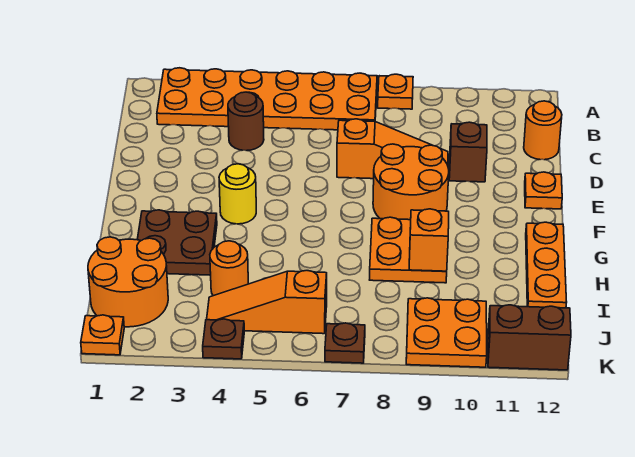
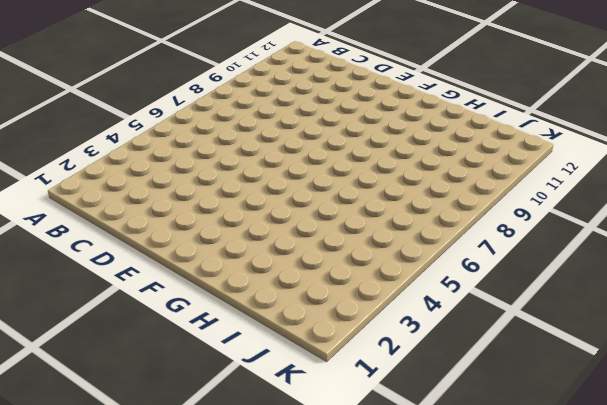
none -> orange plate A2:B7 level 1
none -> orange plate A8 level 1
none -> brown round brick C4 level 1

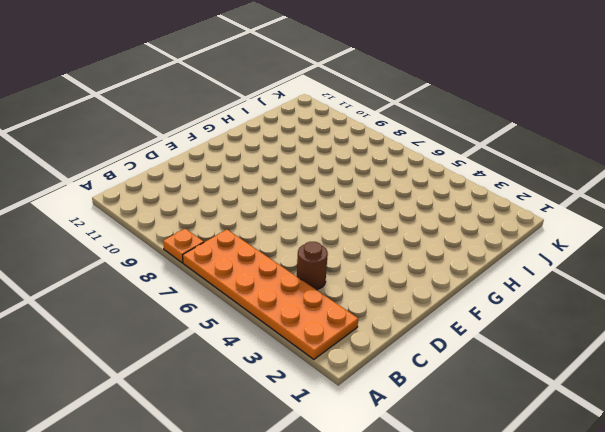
none -> orange round brick C12 level 1
none -> orange slope D7:D9 level 1 top 7
none -> brown brick D10 level 1

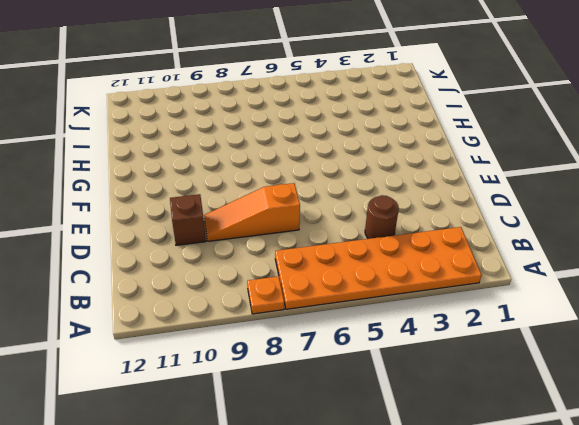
none -> orange round brick C12 level 1
none -> orange round brick E8:F9 level 1
none -> orange plate E12 level 1

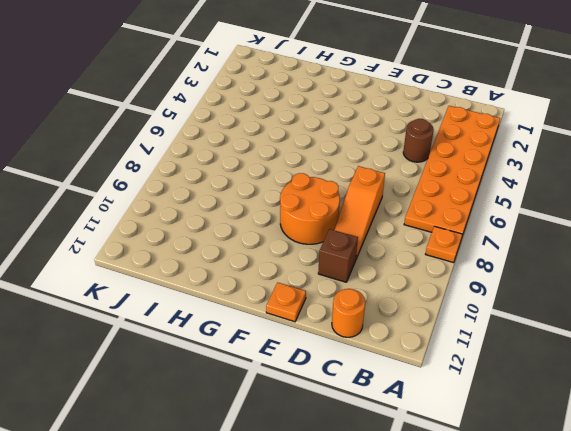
none -> yellow round brick F4 level 1
none -> brown plate G2:H3 level 1
none -> orange plate G8:H9 level 1

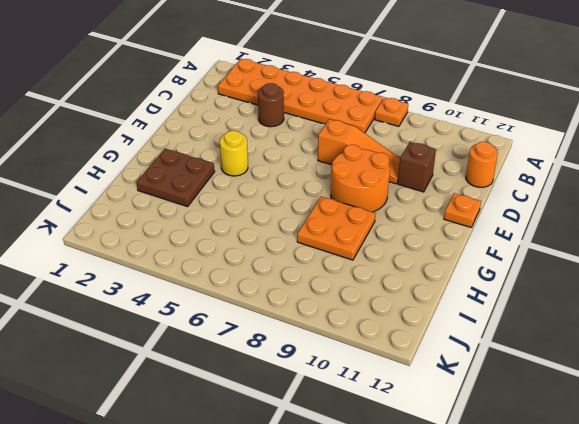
none -> orange plate G12:I12 level 1
none -> orange round brick I1:J2 level 1
none -> orange round brick I4 level 1

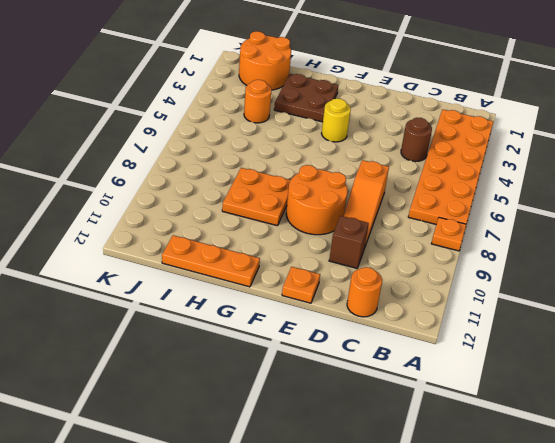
none -> orange slope J4:J6 level 1 top 6
none -> orange plate J9:K10 level 1
none -> orange plate K1 level 1

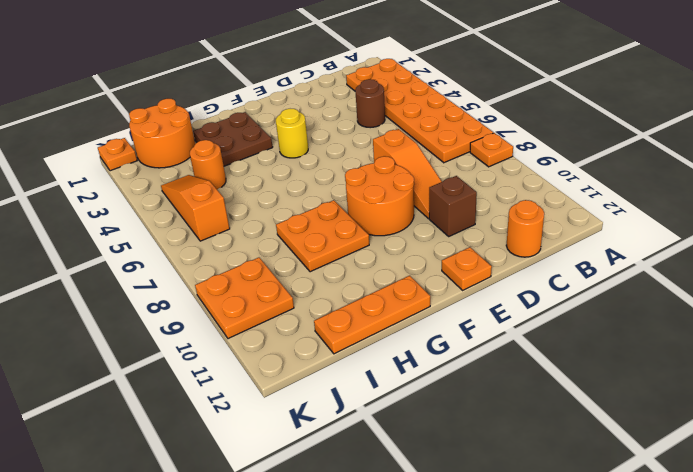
none -> brown plate K4 level 1
none -> brown plate K7 level 1
none -> brown brick K11:K12 level 1

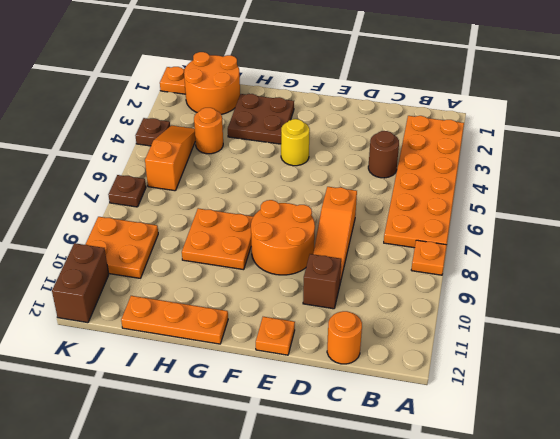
none -> orange brick H9 level 2

